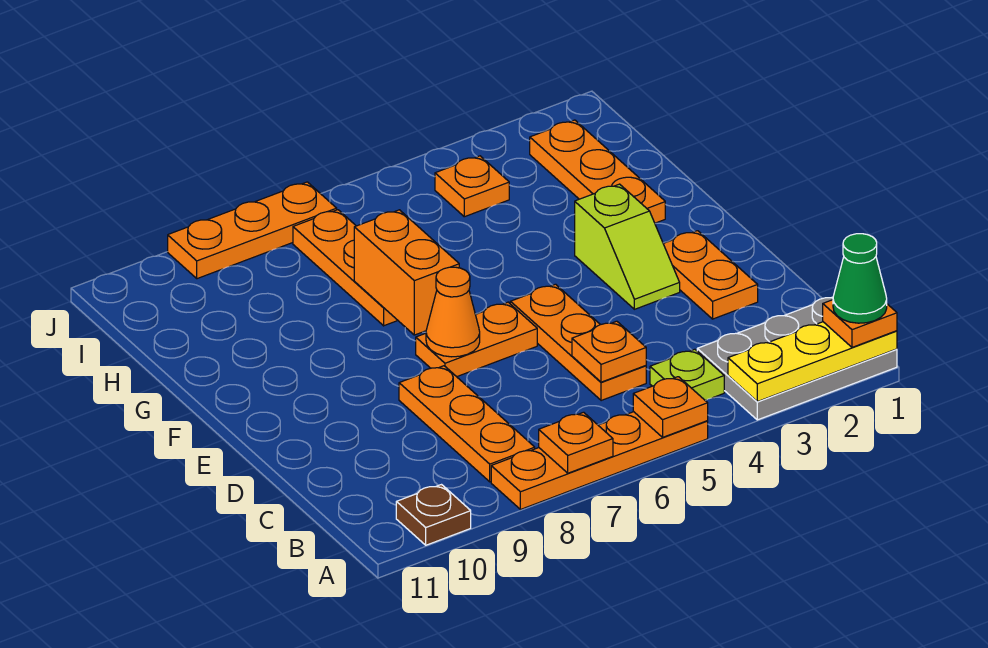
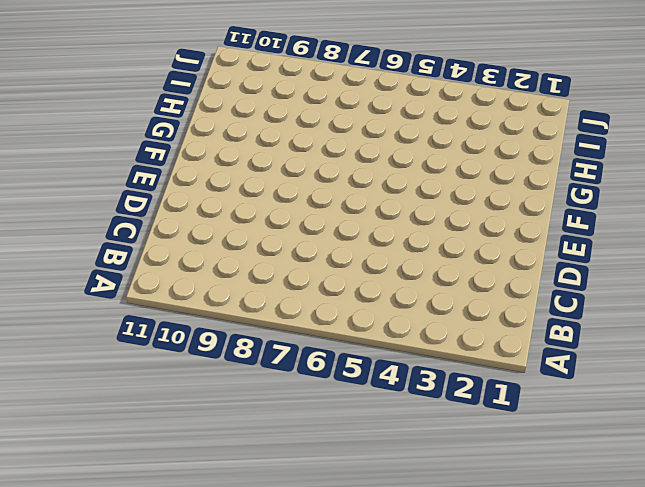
none -> grey plate A1:B3 level 1
none -> orange plate A5:A8 level 1
none -> brown plate A10 level 1

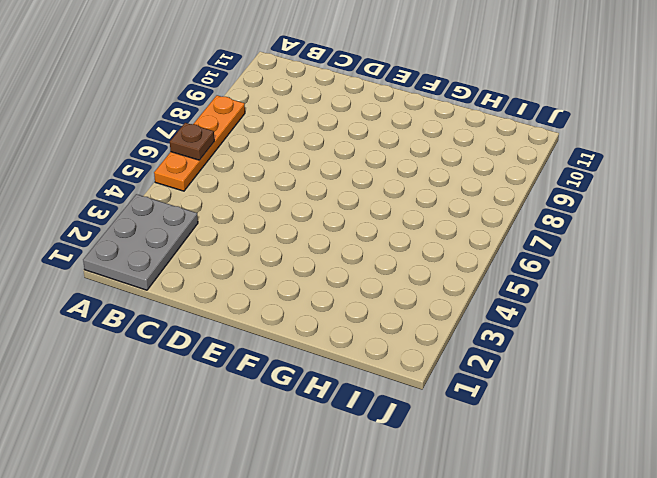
brown plate A6 level 2 -> brown plate A10 level 1
none -> lime plate B4 level 1
none -> orange plate B8:D8 level 1
none -> orange plate C5:E5 level 1

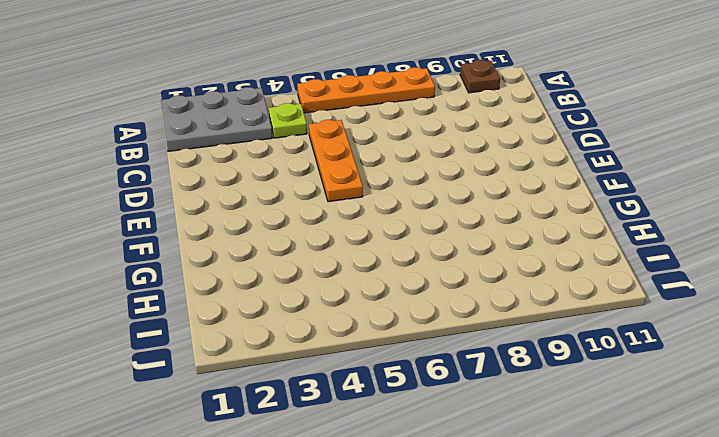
none -> orange plate B8:D8 level 1
none -> orange plate D2:E2 level 1
none -> lime slope E3:F3 level 1 top F

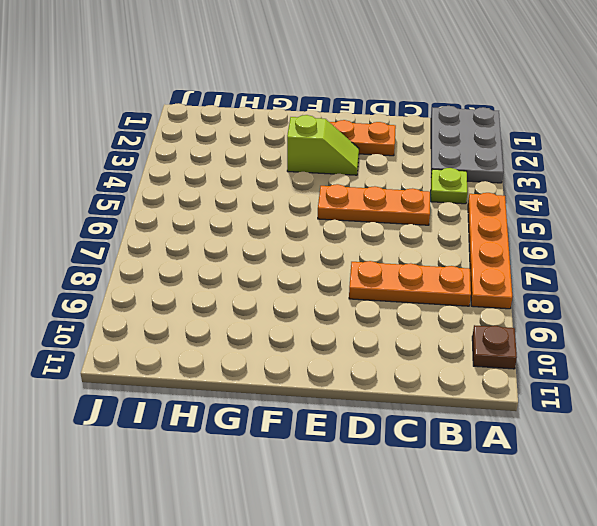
none -> orange plate E6:E7 level 1
none -> orange plate G2:I2 level 1
none -> orange plate G7:I7 level 1

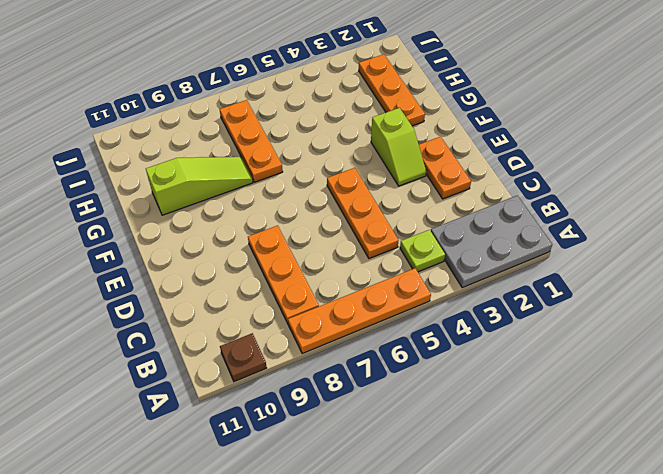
lime slope G8:G10 level 1 top 10 -> none
none -> orange plate E6:E7 level 1
none -> orange plate I4 level 1
none -> orange plate J7:J9 level 1

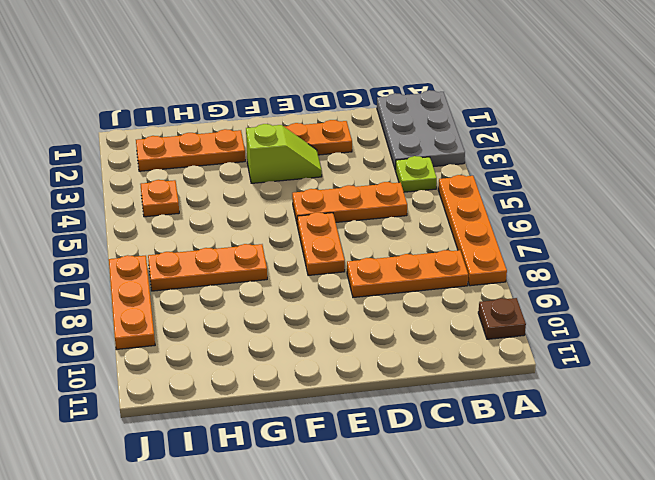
none -> yellow plate A1:A3 level 2
none -> orange plate A5 level 2
none -> orange plate A7 level 2

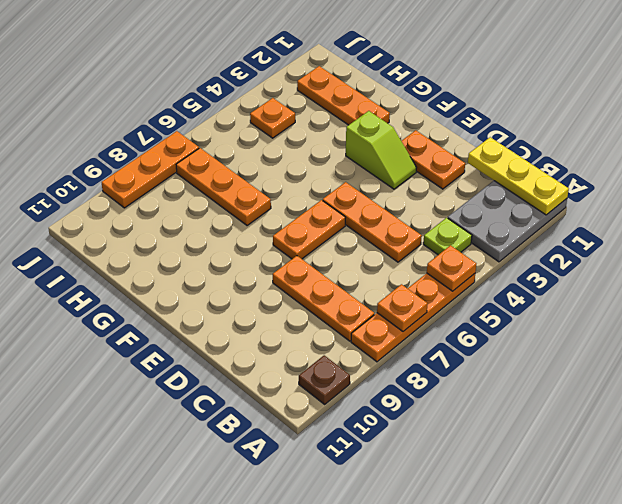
yellow plate A1:C1 level 2 -> yellow plate A1:A3 level 2
none -> orange plate C5 level 2
none -> orange cone E7 level 2
none -> orange brick F7:G7 level 2

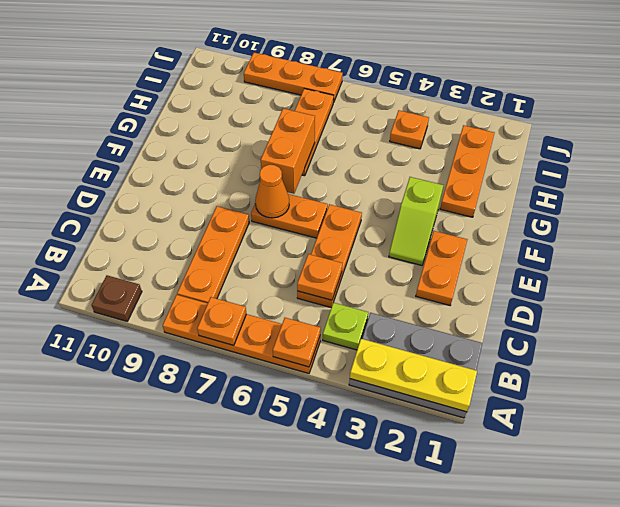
none -> orange plate A1 level 3
none -> green cone A1 level 4

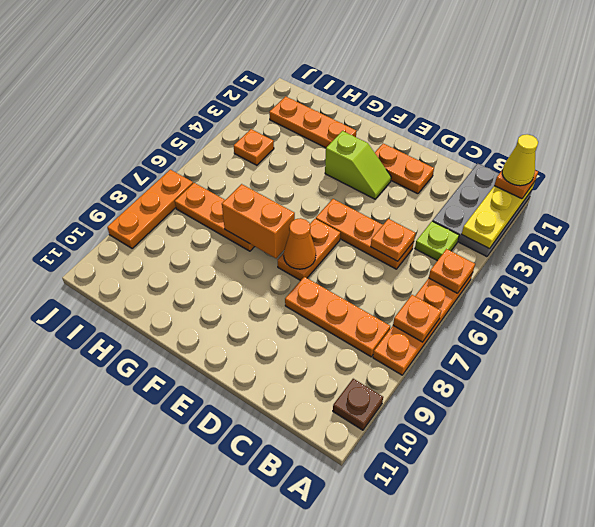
yellow cone A1 level 4 -> green cone A1 level 4

